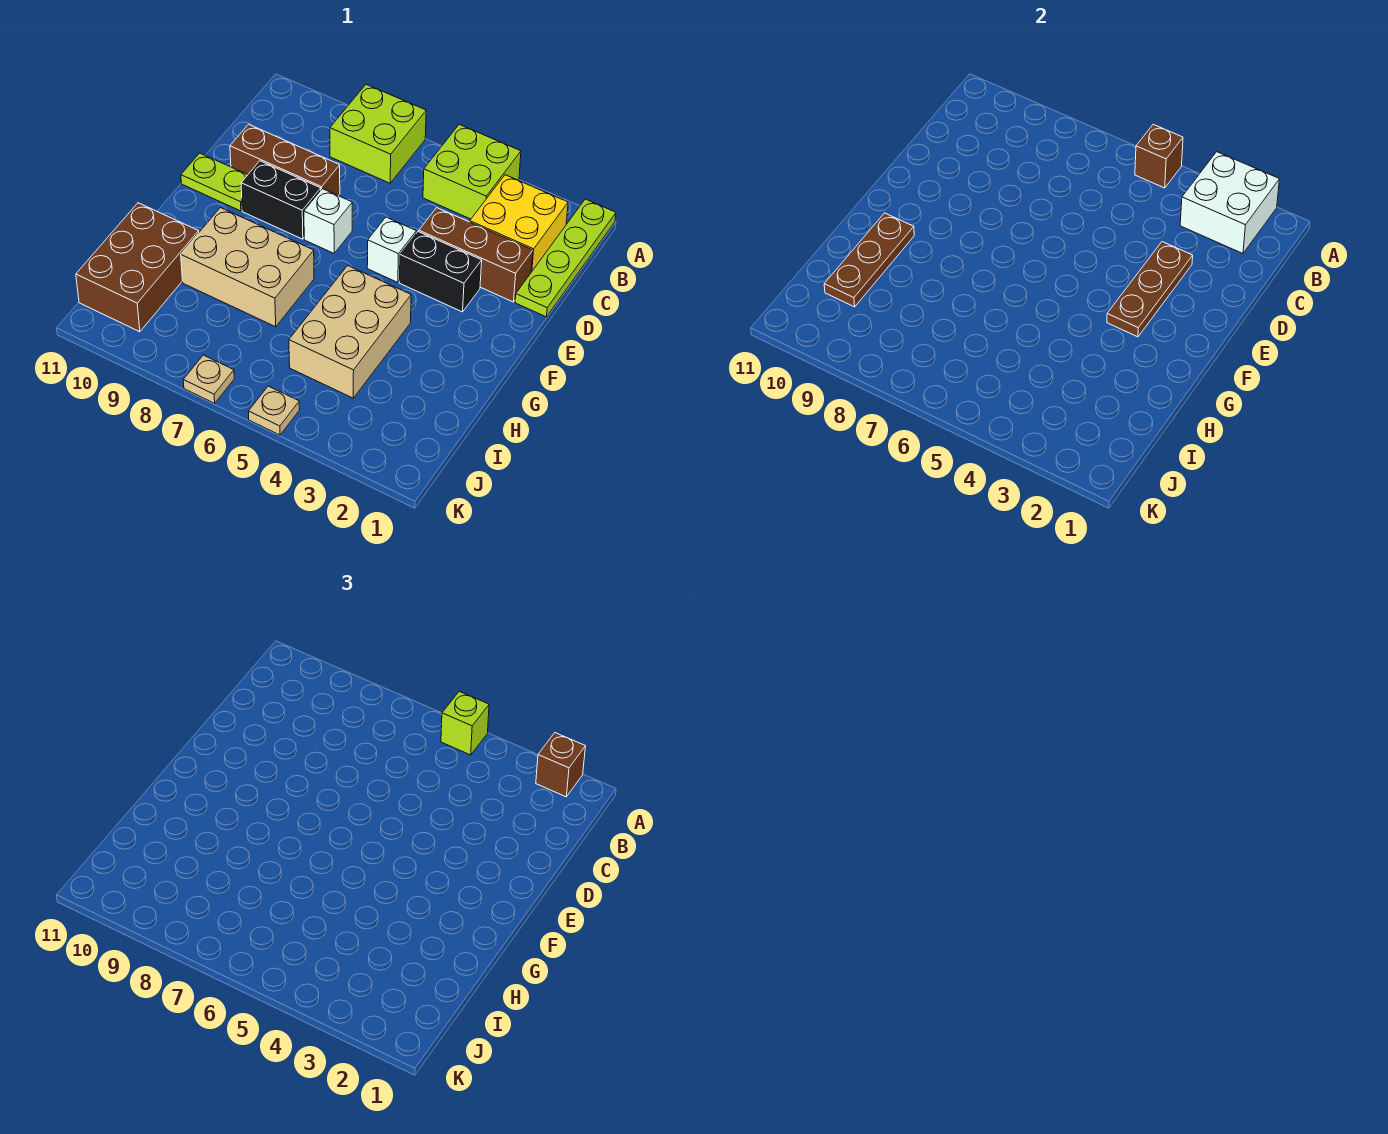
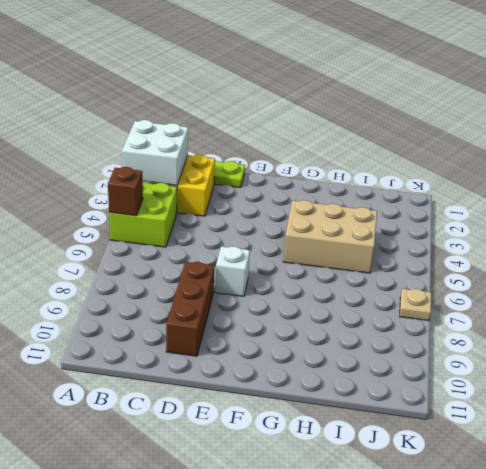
none -> lime brick A7:B8 level 1
none -> brown brick D2:D4 level 1
none -> black brick E3:E4 level 1

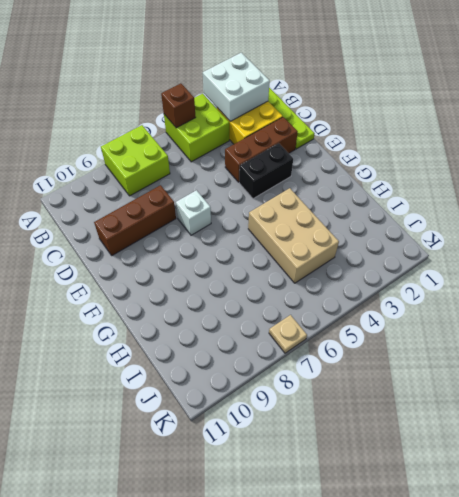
none -> white brick E5 level 1
none -> black brick E8:E9 level 1
none -> lime plate E10:E11 level 1

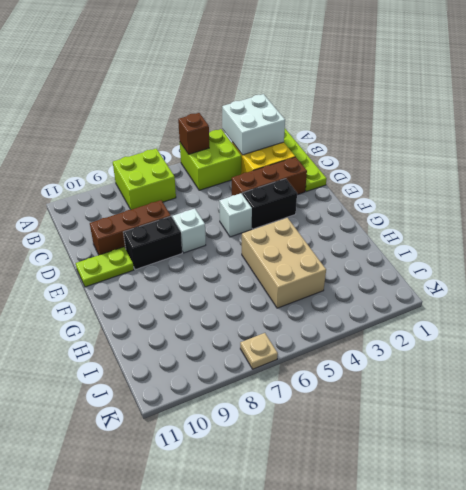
none -> tan brick G7:H9 level 1
none -> brown brick H10:J11 level 1
none -> tan plate K5 level 1

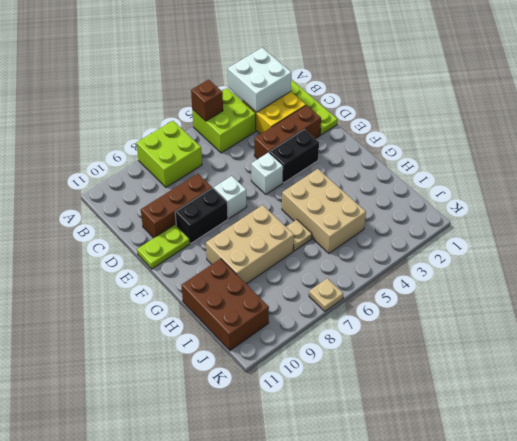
tan plate H6 level 1 -> tan plate K5 level 1
none -> brown plate D3:F3 level 2
none -> brown plate G10:I10 level 2
none -> brown brick A2 level 3

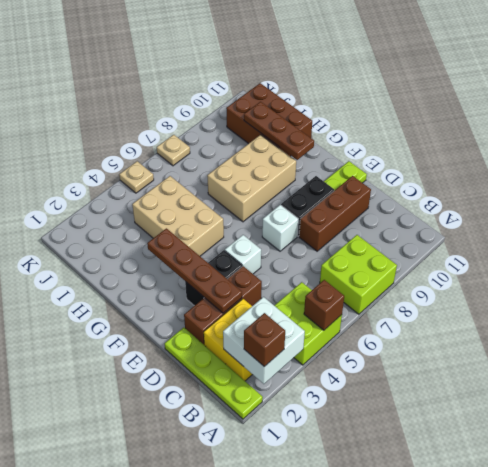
brown plate D3:G3 level 2 -> brown plate D3:F3 level 2
none -> lime brick A5 level 3

